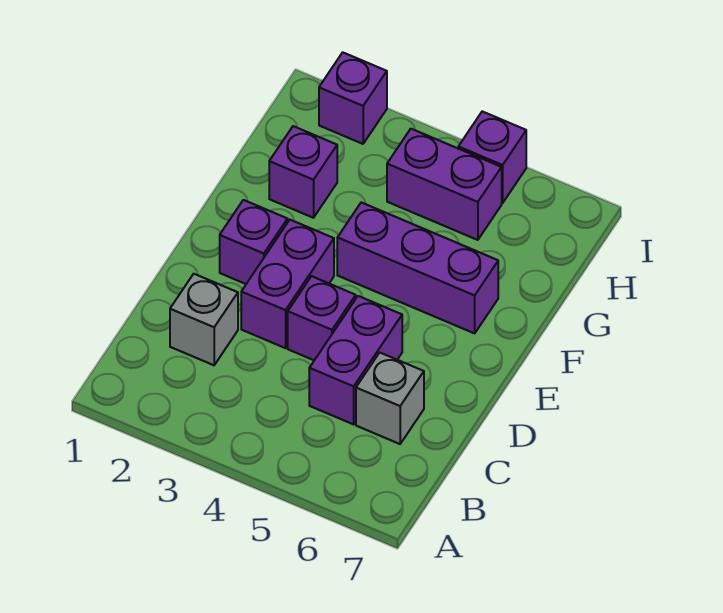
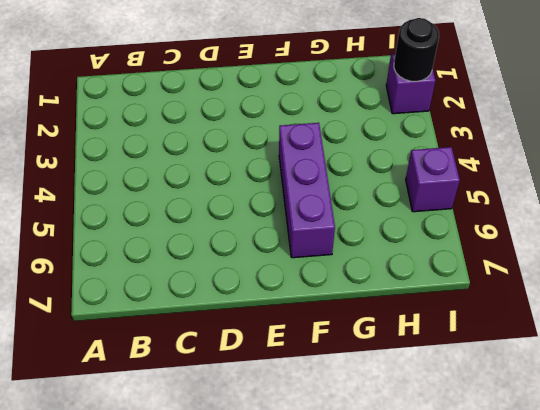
black round brick I2 level 2 -> none
none -> grey brick C2 level 1
none -> purple brick C5:D5 level 1

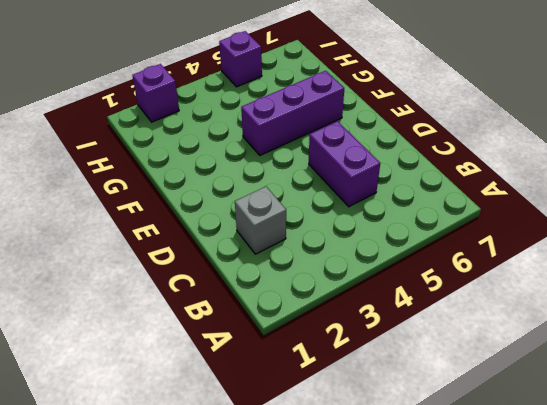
none -> grey brick C6 level 1
none -> purple brick D3:E3 level 1

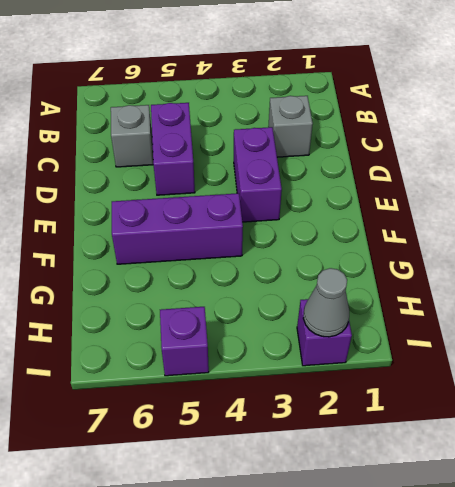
grey cone I2 level 2 -> none
none -> purple brick D4 level 1
none -> purple brick E2 level 1

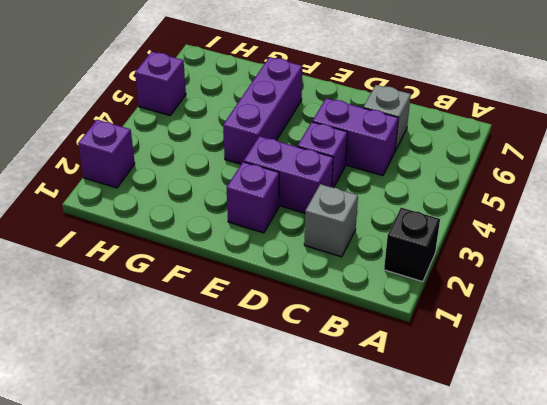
black brick A2 level 1 -> none
none -> purple brick G2 level 1
none -> purple brick H4:H5 level 1

